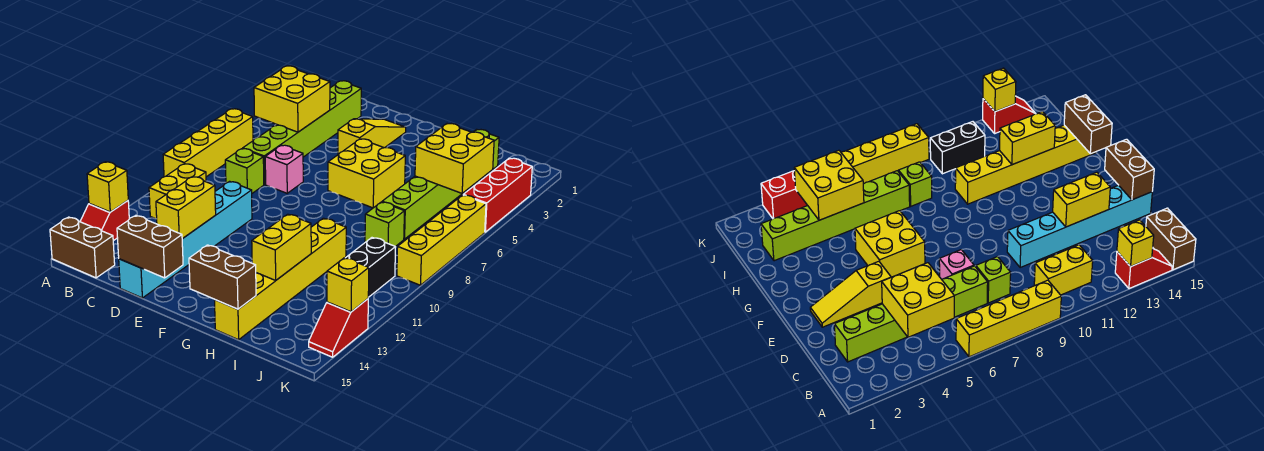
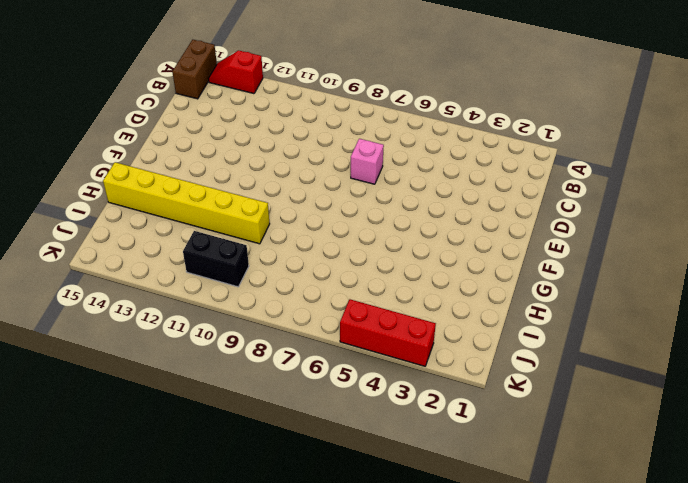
none -> yellow brick A6:A9 level 1
none -> yellow brick B10:B11 level 1
none -> lime brick C2:C7 level 1

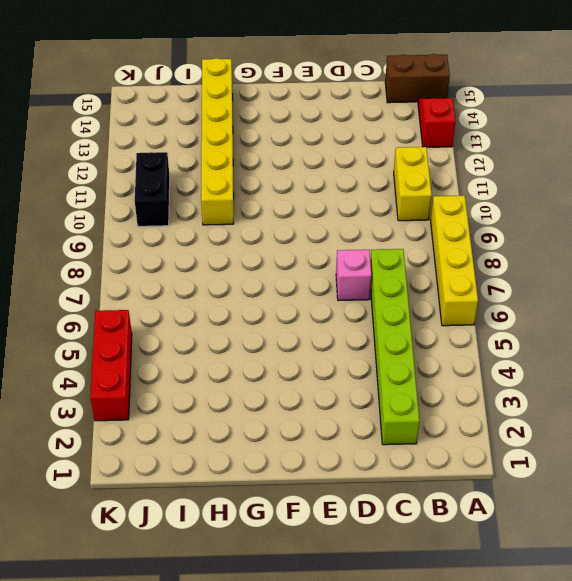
none -> lime brick C8 level 1
none -> cyan brick D10:D15 level 1
none -> yellow slope E2:E4 level 1 top 4

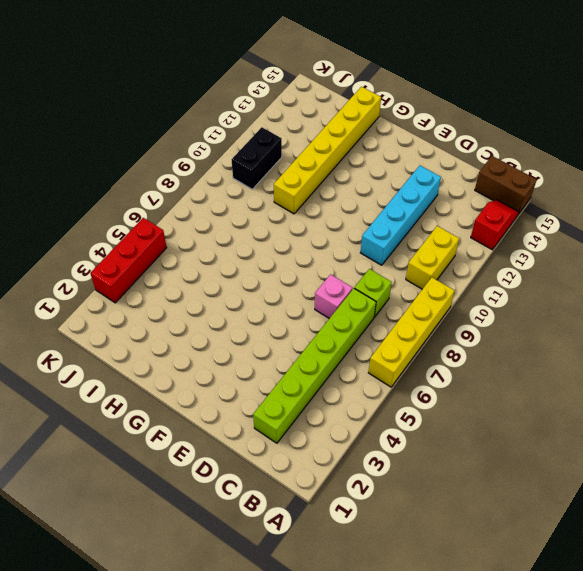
cyan brick D10:D13 level 1 -> cyan brick D10:D15 level 1
none -> yellow slope E2:E4 level 1 top 4
none -> yellow brick F5:G6 level 1
none -> lime brick I2:I7 level 1

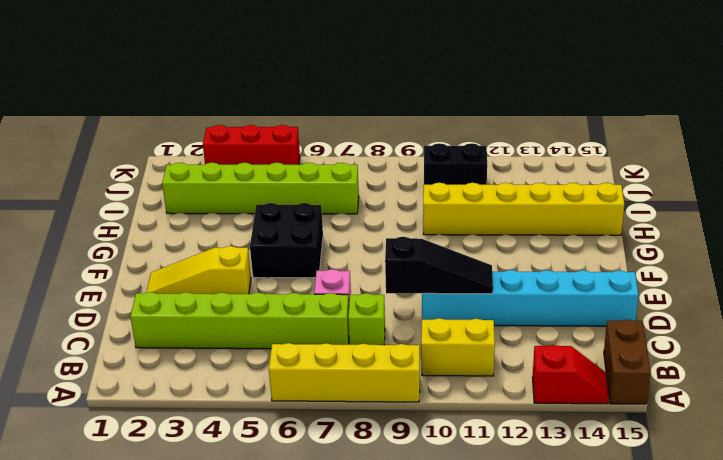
black slope D9:D11 level 2 top 9 -> none
black brick F5:G6 level 1 -> yellow brick F5:G6 level 1
none -> lime brick I8 level 1
none -> yellow brick K6:K9 level 1
none -> red slope K13:K14 level 1 top 13

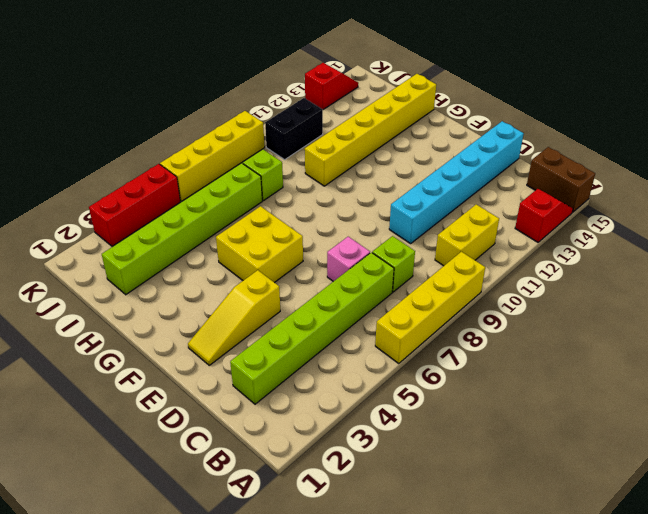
none -> yellow brick A13 level 2
none -> yellow brick B4:C5 level 2
none -> yellow brick D12:D13 level 2

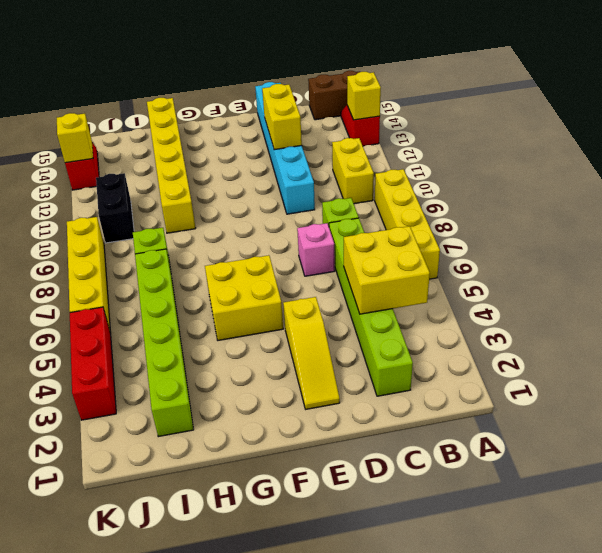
none -> brown brick D15:E15 level 2
none -> brown brick G15:H15 level 2
none -> yellow brick H12:H13 level 2

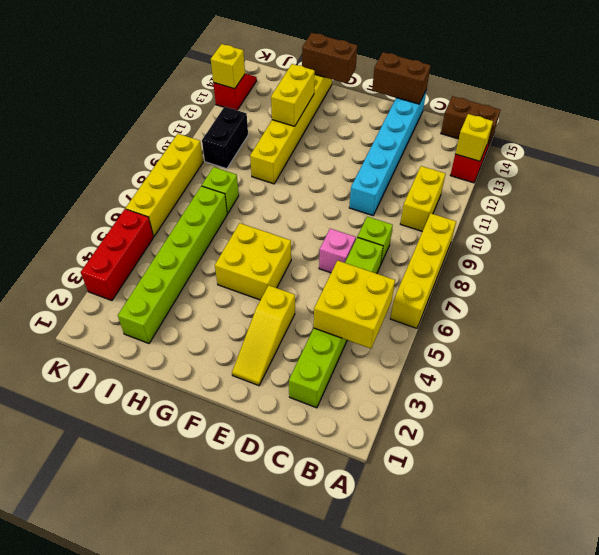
none -> yellow brick D12:D13 level 2
none -> yellow brick I4:J5 level 2

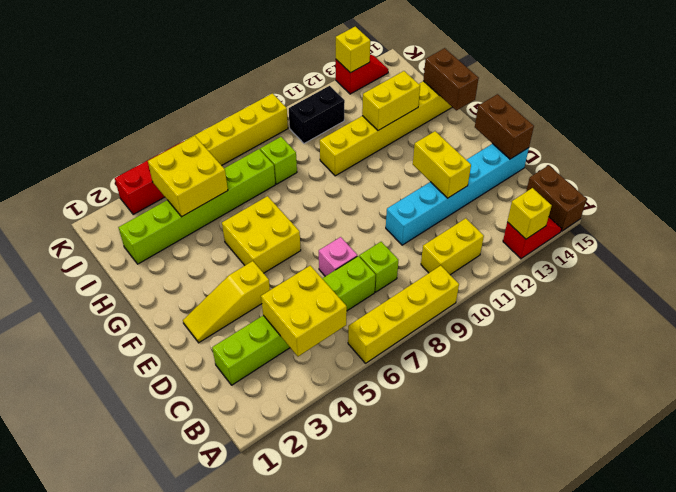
yellow brick D12:E12 level 2 -> yellow brick D12:D13 level 2

